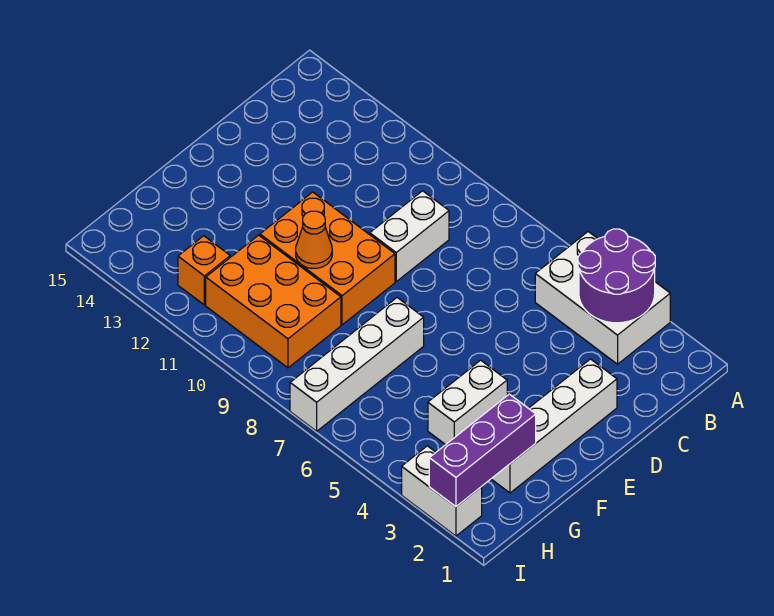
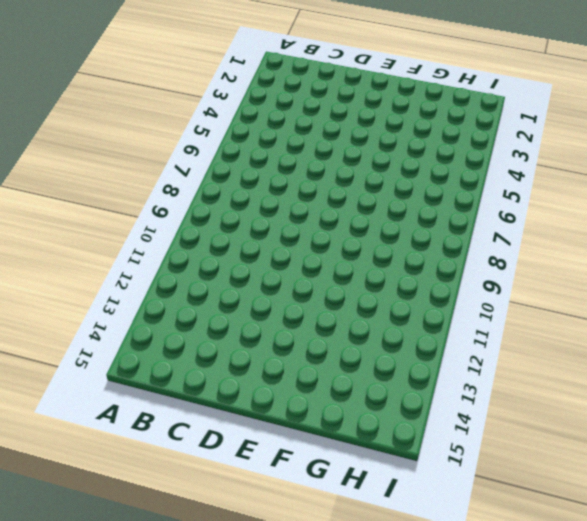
none -> white brick A3:B5 level 1
none -> white brick C9:D9 level 1
none -> white brick D2:G2 level 1

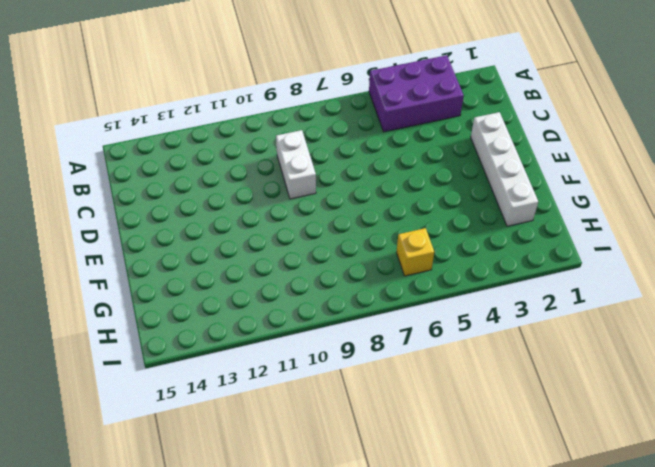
purple brick A3:B5 level 1 -> white brick A3:B5 level 1
yellow brick H6 level 1 -> none
none -> orange brick E9:F11 level 1
none -> white brick F4:G4 level 1
none -> white brick F7:I7 level 1

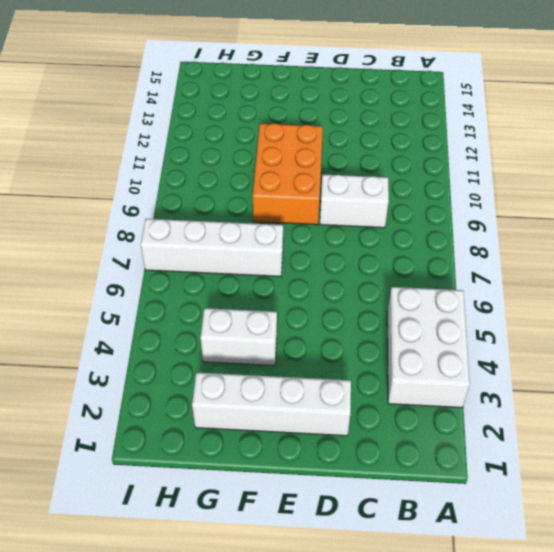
none -> orange brick G9:H11 level 1
none -> orange brick H12 level 1
none -> white brick I2:I3 level 1

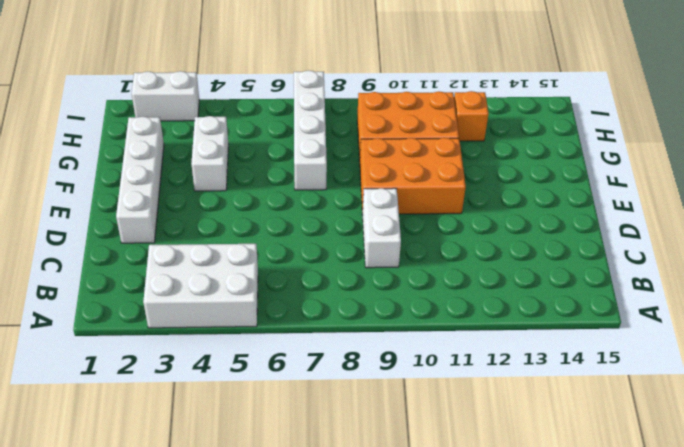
none -> purple round brick A3:B4 level 2
none -> orange cone F10 level 2
none -> purple brick G2:I2 level 2

